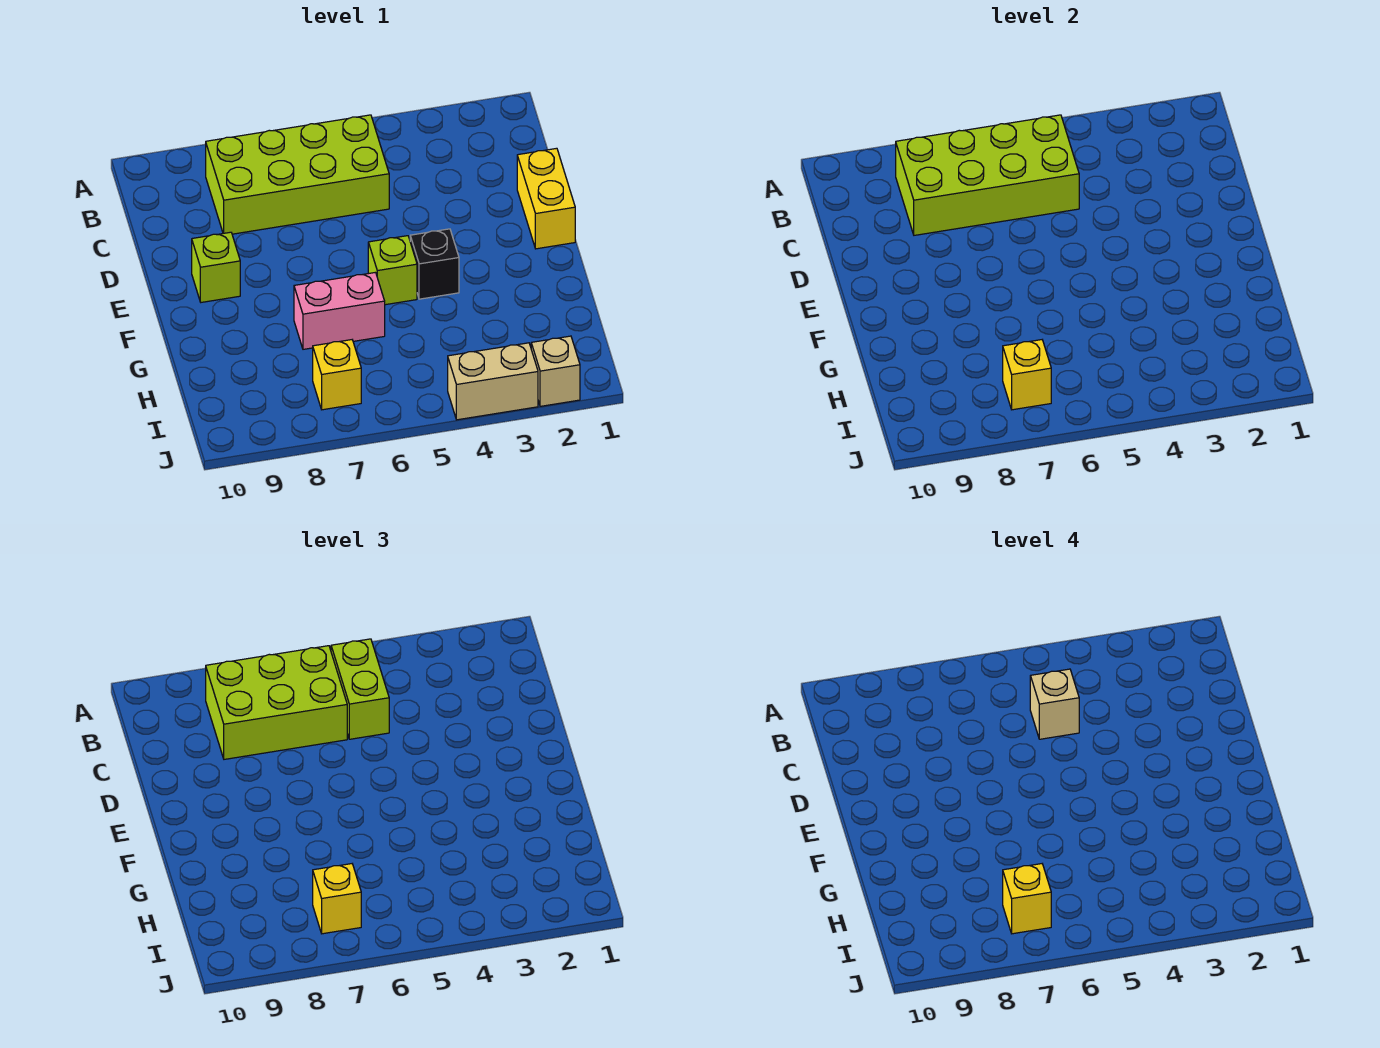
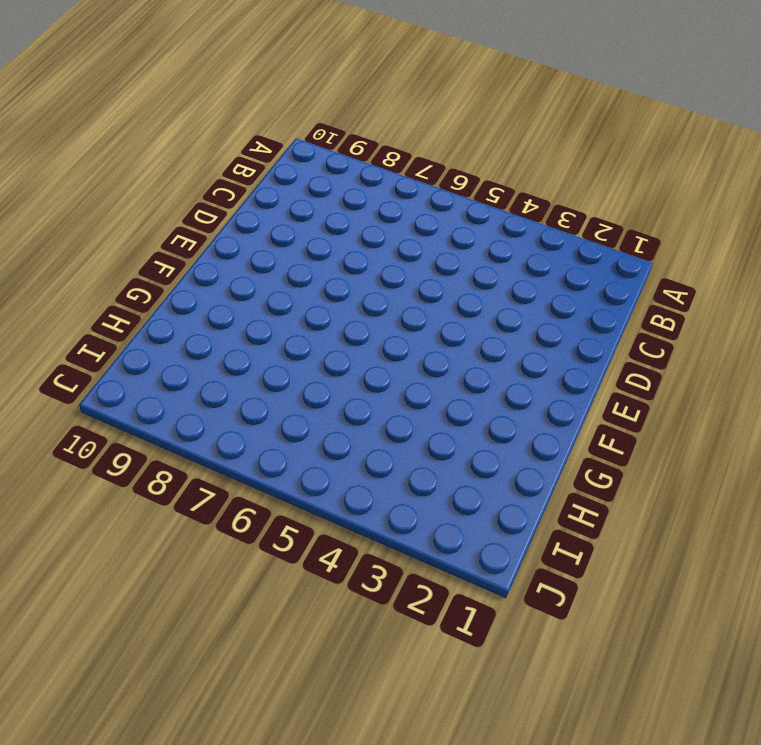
none -> lime brick B5:C8 level 1
none -> yellow brick D1:E1 level 1
none -> lime brick E9 level 1

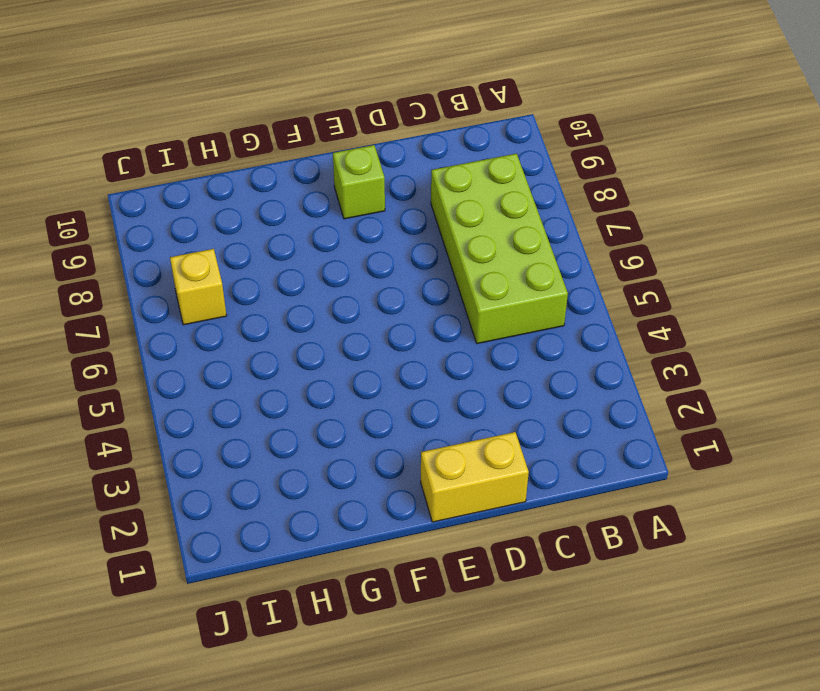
none -> black brick F4 level 1
none -> lime brick F5 level 1
none -> pink brick G6:G7 level 1

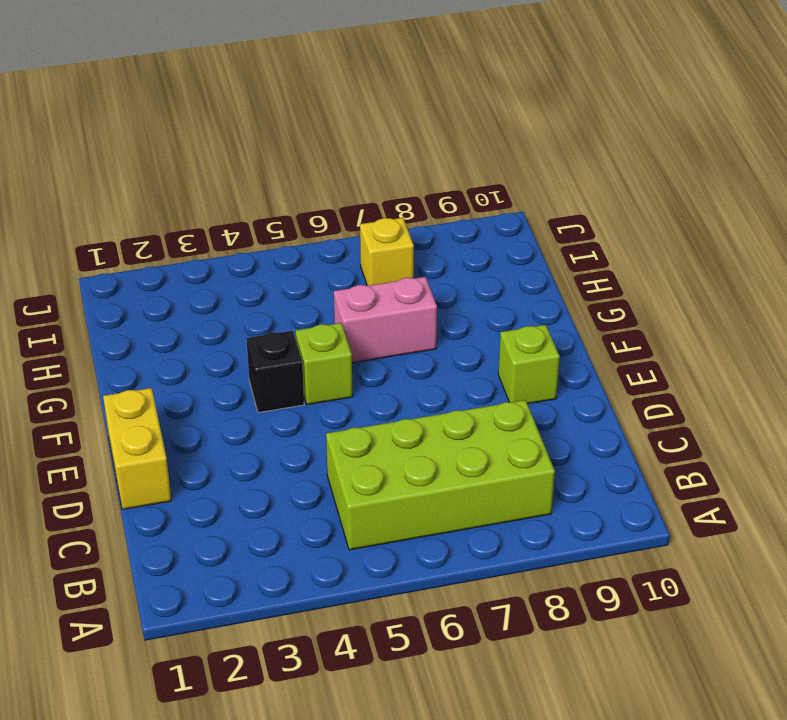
none -> tan brick J2 level 1
none -> tan brick J3:J4 level 1
none -> lime brick B5:C8 level 2

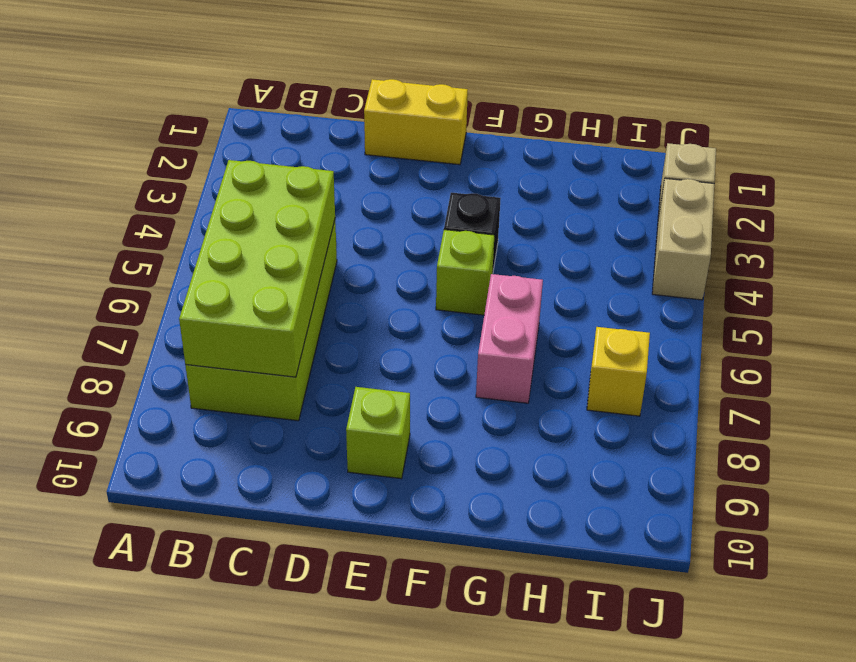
none -> yellow brick I7 level 2
none -> lime brick B5:C5 level 3
none -> lime brick B6:C8 level 3

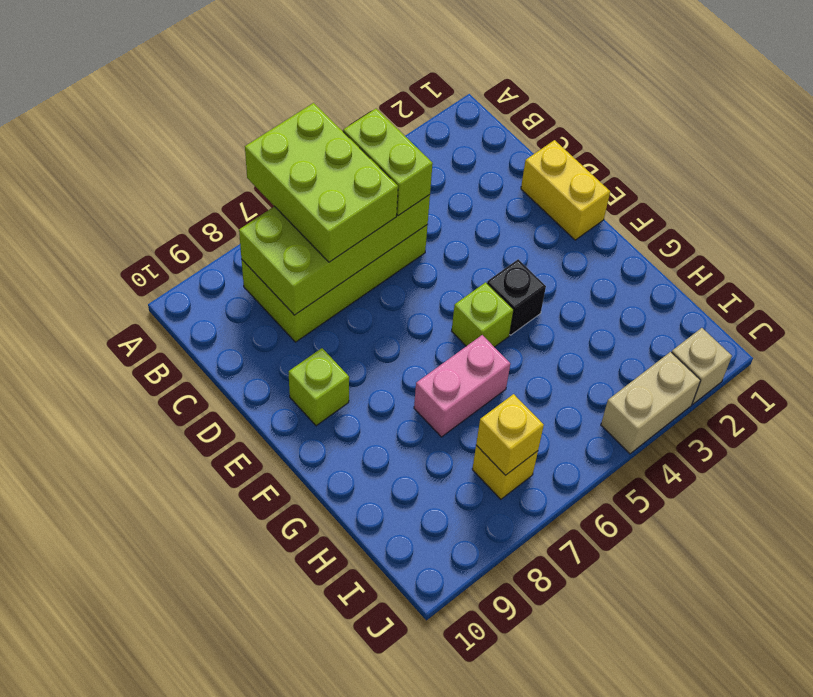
lime brick A6:C7 level 3 -> lime brick B6:C8 level 3
none -> yellow brick I7 level 3
none -> tan brick C5 level 4
none -> yellow brick I7 level 4

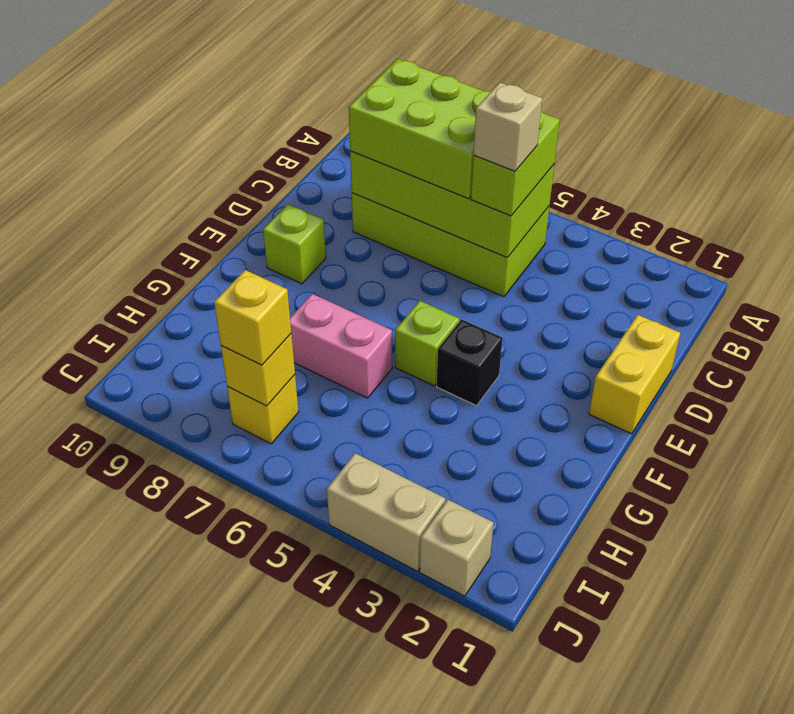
none -> yellow brick I7 level 4

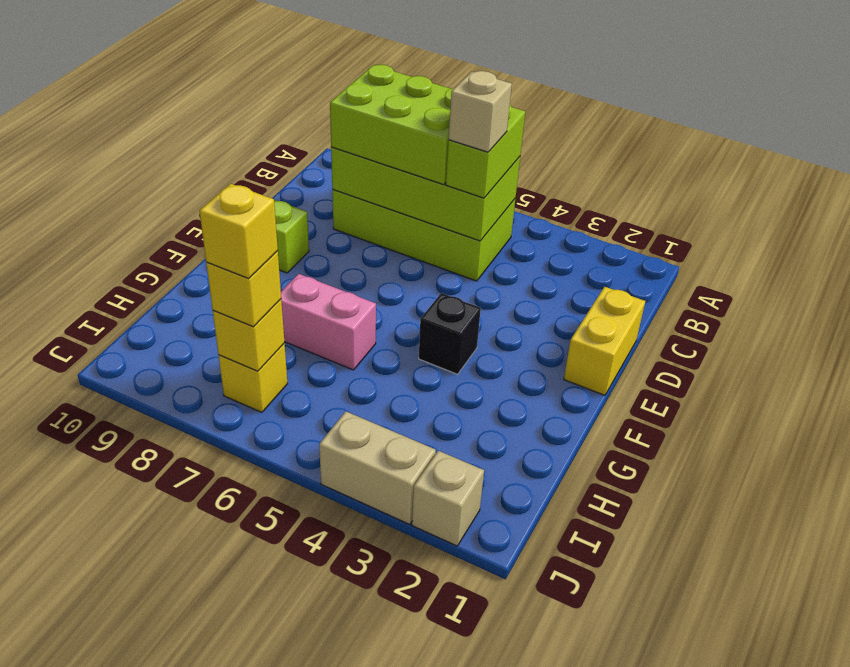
none -> lime brick F5 level 1

